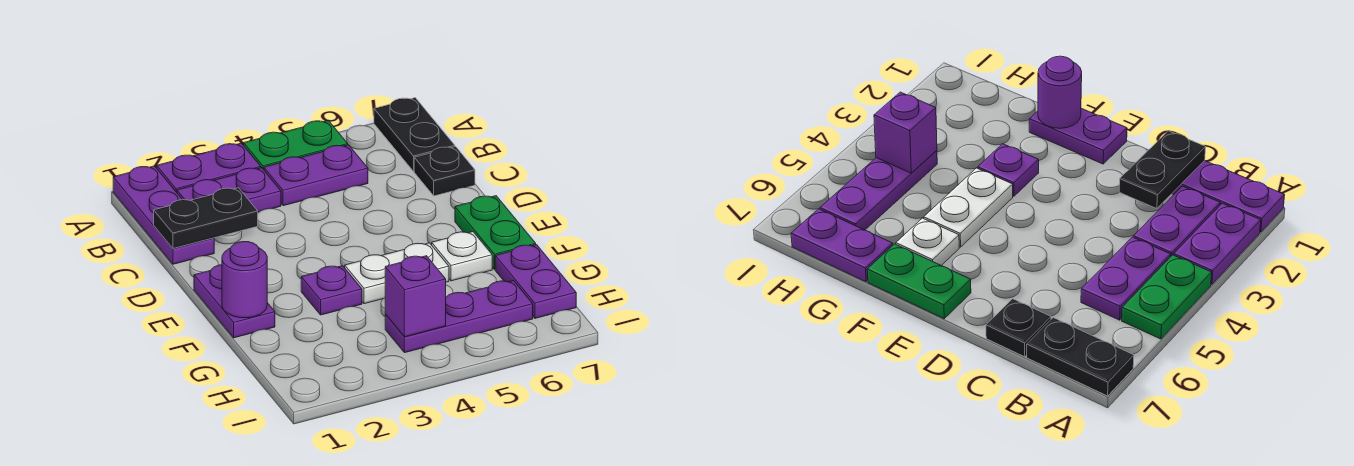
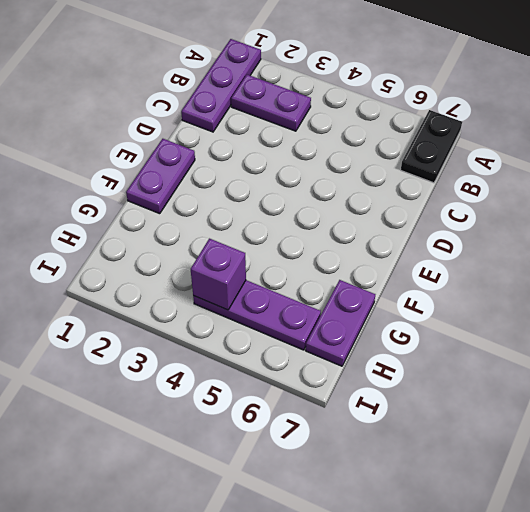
none -> purple plate A2:A3 level 1
none -> green plate A4:A5 level 1
none -> purple plate B4:B5 level 1

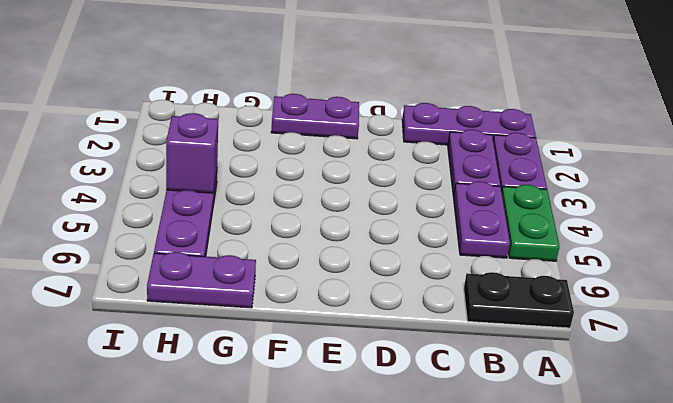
none -> black plate C7 level 1
none -> green plate E7:F7 level 1
none -> purple plate F3 level 1

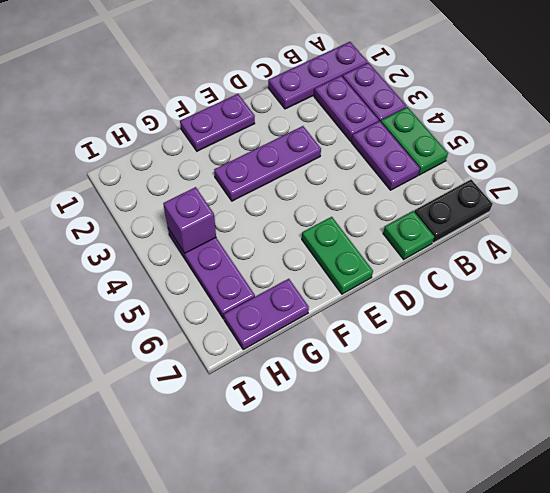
green plate C7 level 1 -> black plate C7 level 1
purple plate D3:F3 level 1 -> purple plate F3 level 1
green plate E6:E7 level 1 -> green plate E7:F7 level 1
none -> white plate F4:F5 level 1
none -> white plate F6 level 1
none -> black plate C1:C2 level 2

